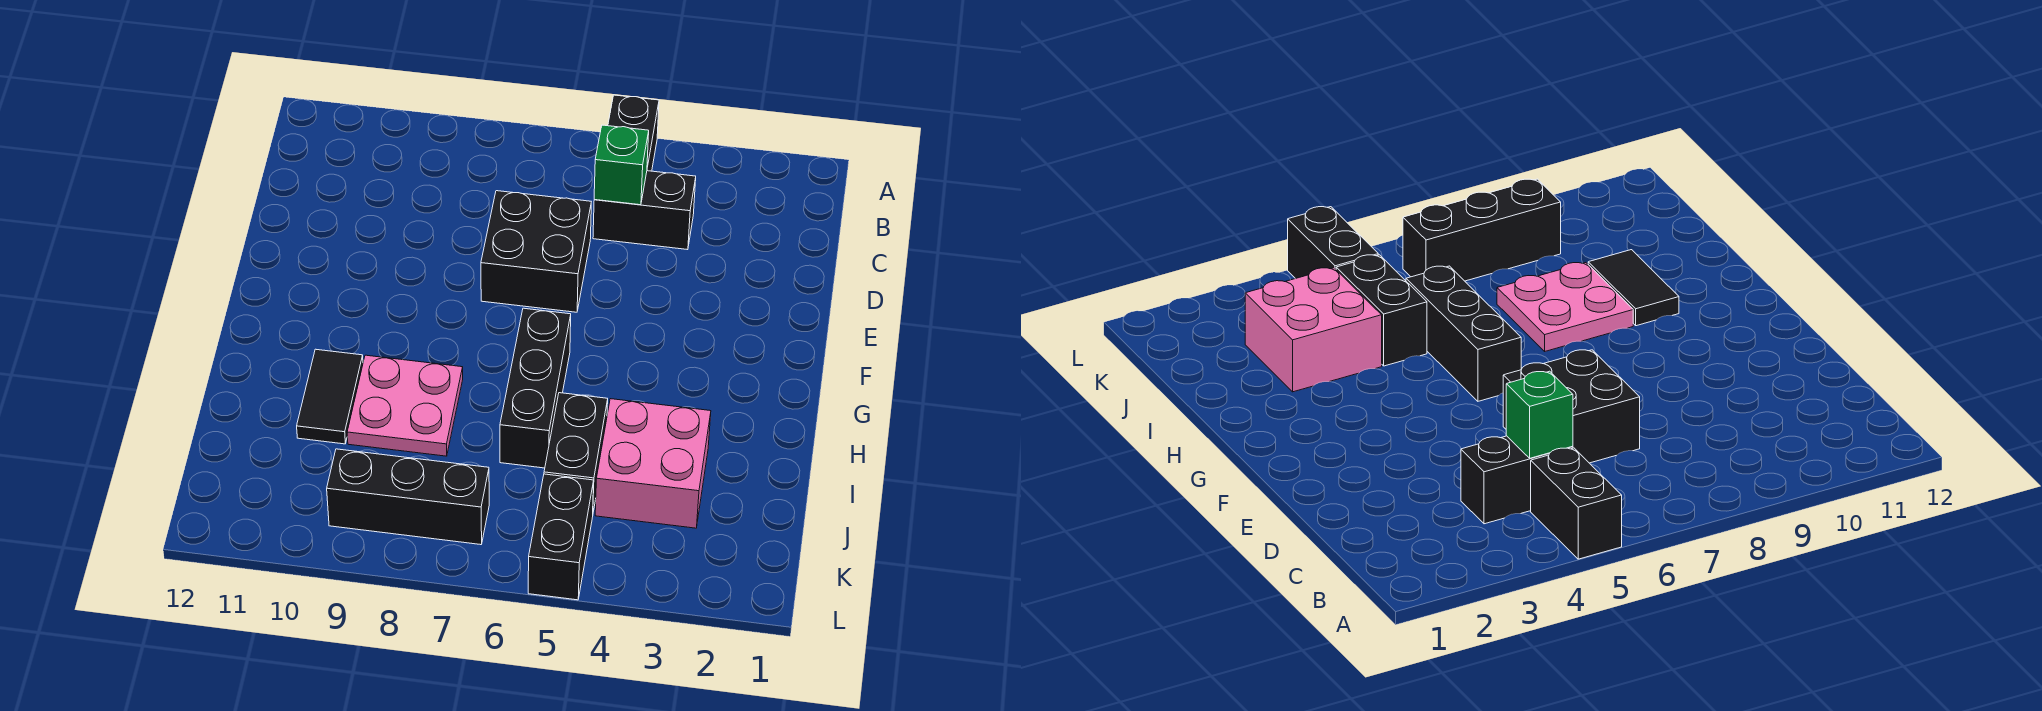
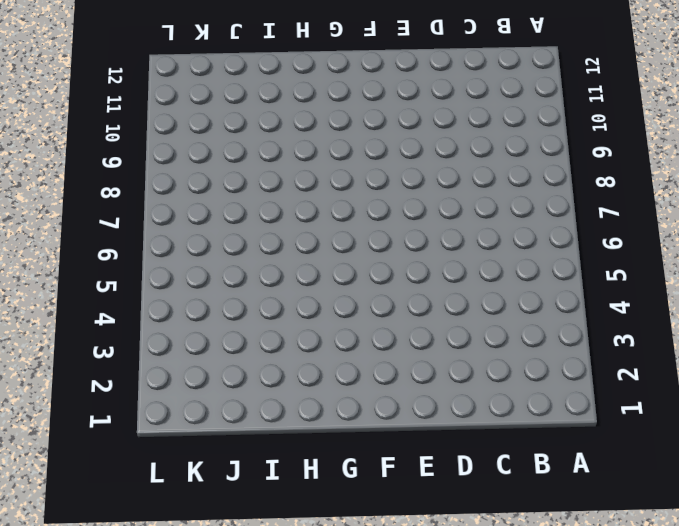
none -> black brick A5:B5 level 1
none -> black brick C4:C5 level 1

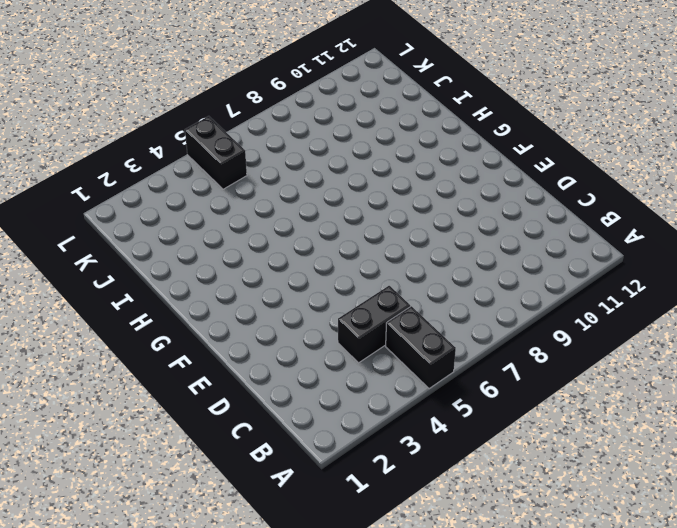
none -> black brick D6:E7 level 1
none -> black brick G6:I6 level 1

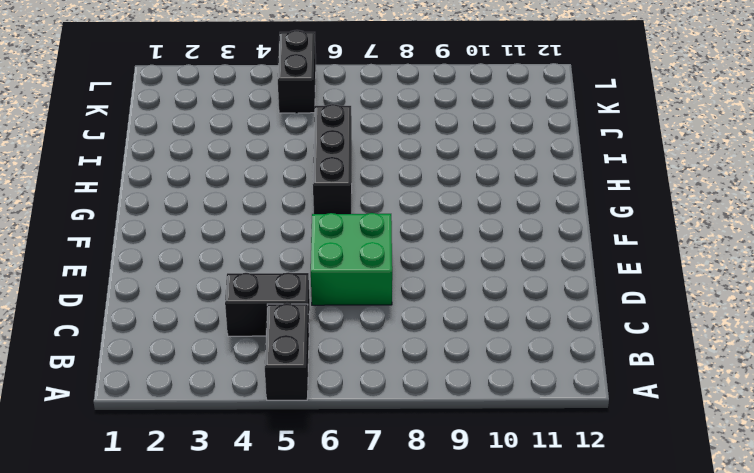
green brick D6:E7 level 1 -> black brick D6:E7 level 1
none -> pink plate H8:I9 level 1
none -> black tile H10:I10 level 1

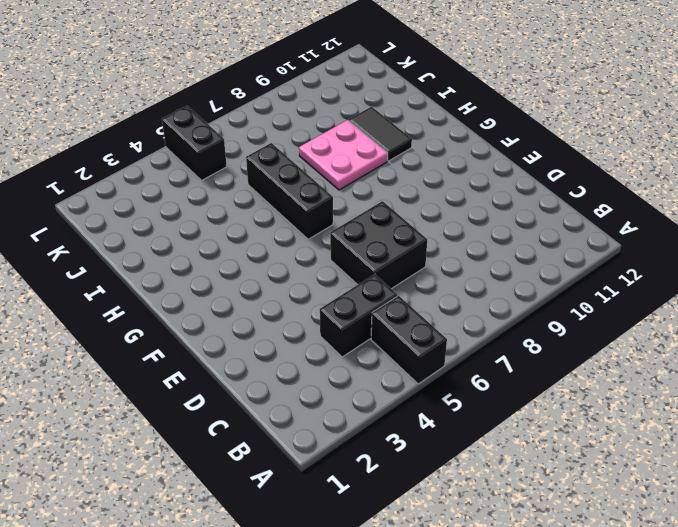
none -> pink brick I3:J4 level 1
none -> black brick I5:J5 level 1

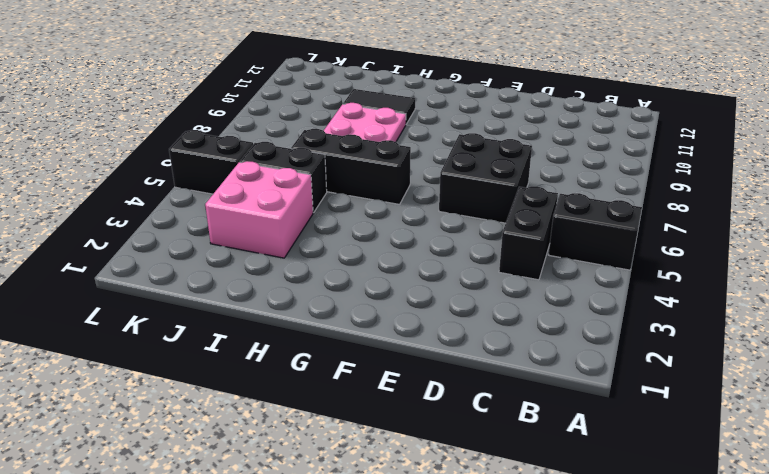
none -> black brick K7:K9 level 1
none -> green brick C5 level 2

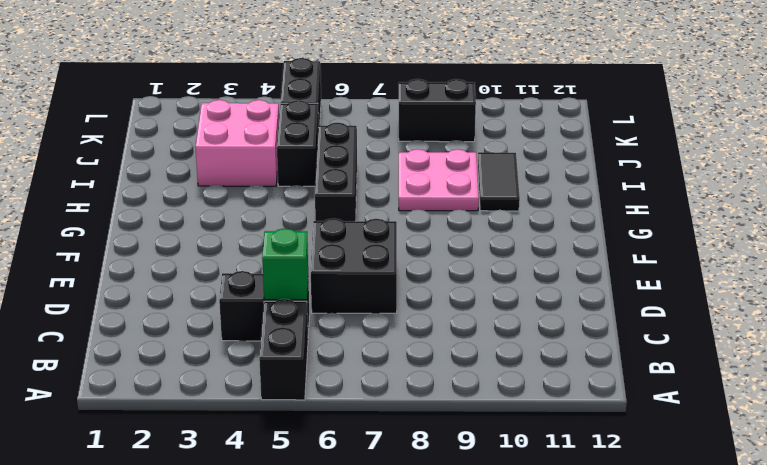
black brick K8:K9 level 1 -> black brick K7:K9 level 1

